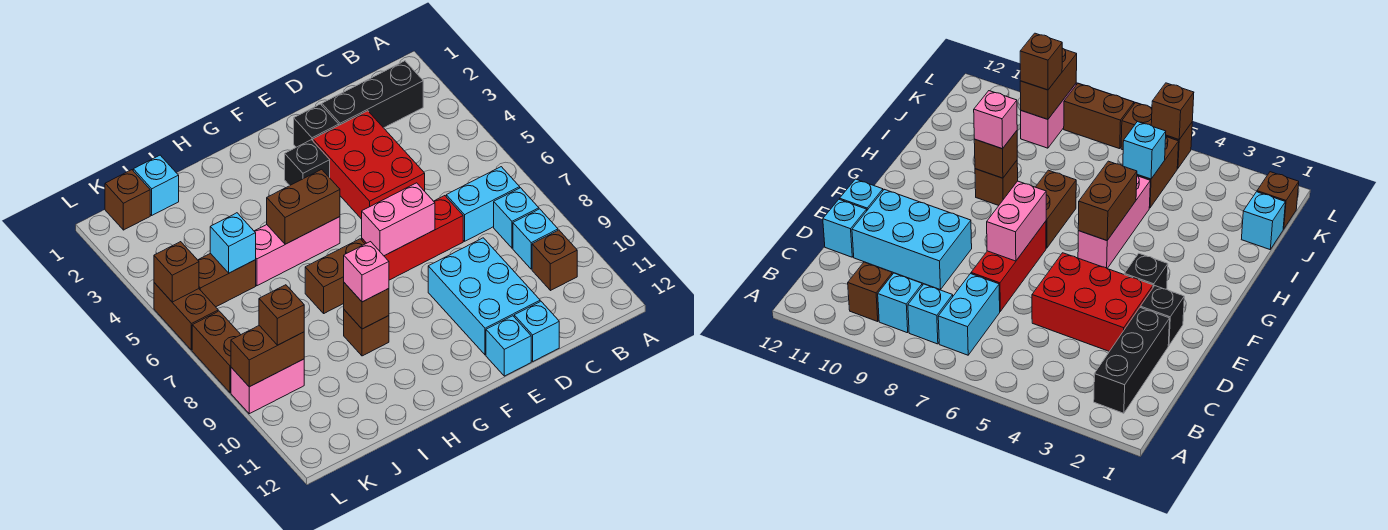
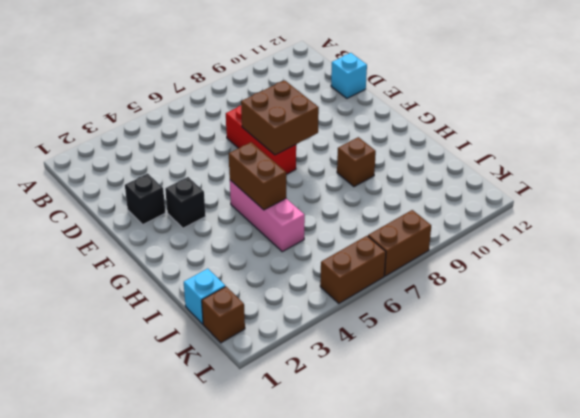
brown brick E7:F8 level 2 -> pink brick E7:F7 level 2
none -> black brick B2:D2 level 1
none -> cyan brick B7:C7 level 1
none -> cyan brick B8 level 1

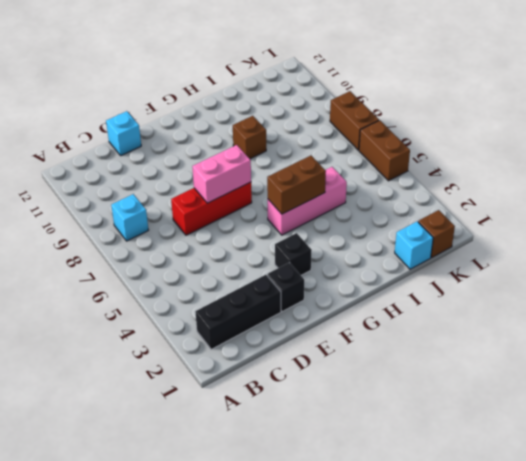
none -> cyan brick B7:C7 level 1
none -> cyan brick B9 level 1
none -> brown brick B10 level 1

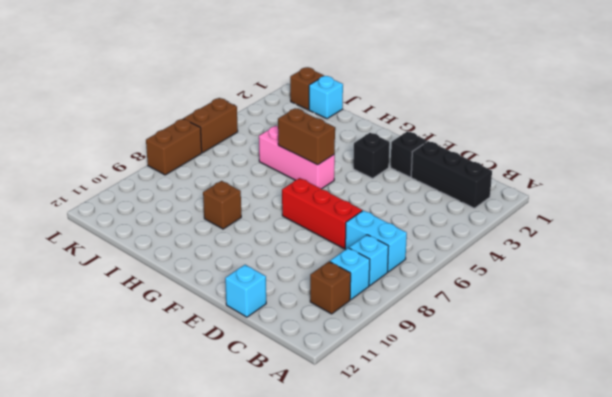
none -> red brick D3:E5 level 1
none -> cyan brick D9:E11 level 1
none -> cyan brick E12 level 1

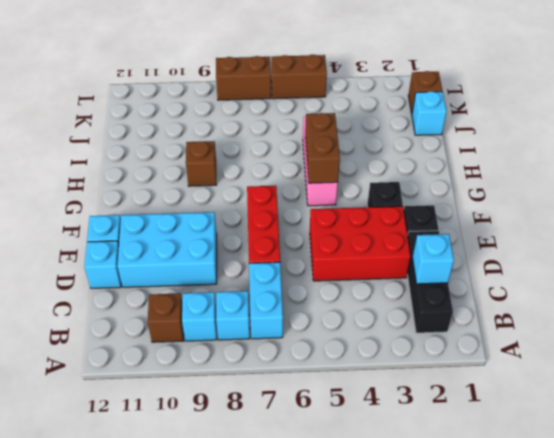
cyan brick C2 level 2 -> cyan brick J5 level 2
none -> brown brick G7:H7 level 1
none -> brown brick J5:K5 level 1
none -> pink brick K9:L9 level 1

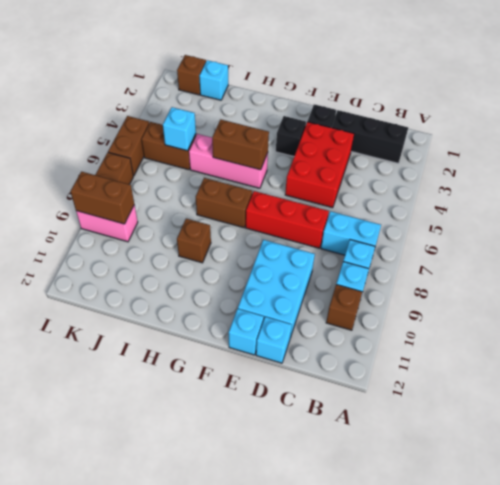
none -> pink brick E7:F7 level 2
none -> brown brick H9 level 2
none -> brown brick L5 level 2

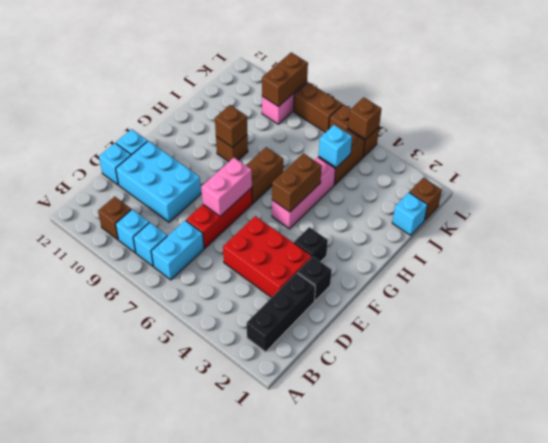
none -> pink brick H9 level 3
none -> brown brick K9 level 3

